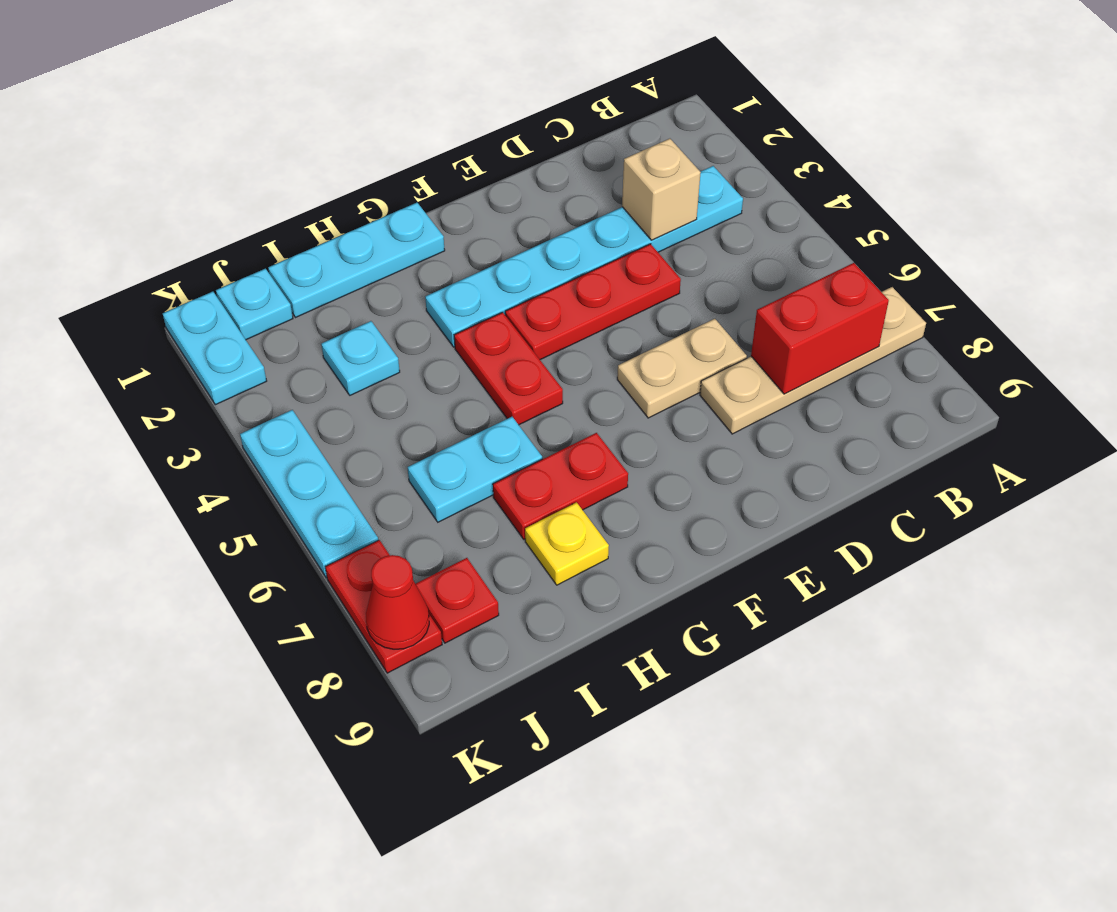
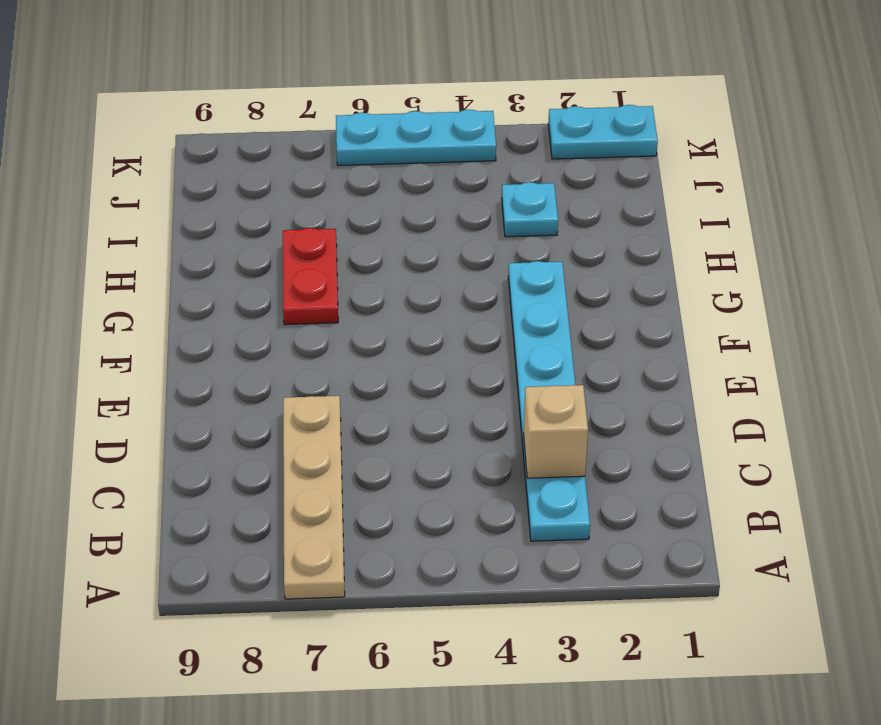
none -> red plate D4:F4 level 1
none -> tan plate D6:E6 level 1
none -> cyan plate G1:I1 level 1

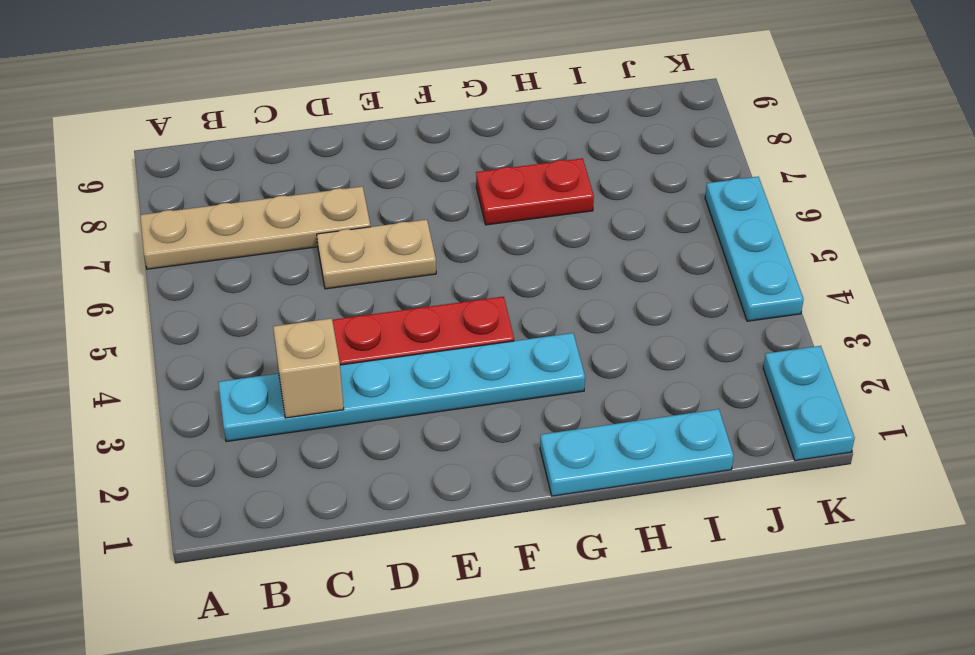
none -> red plate G4:G5 level 1
none -> cyan plate H6:I6 level 1
none -> yellow plate H8 level 1

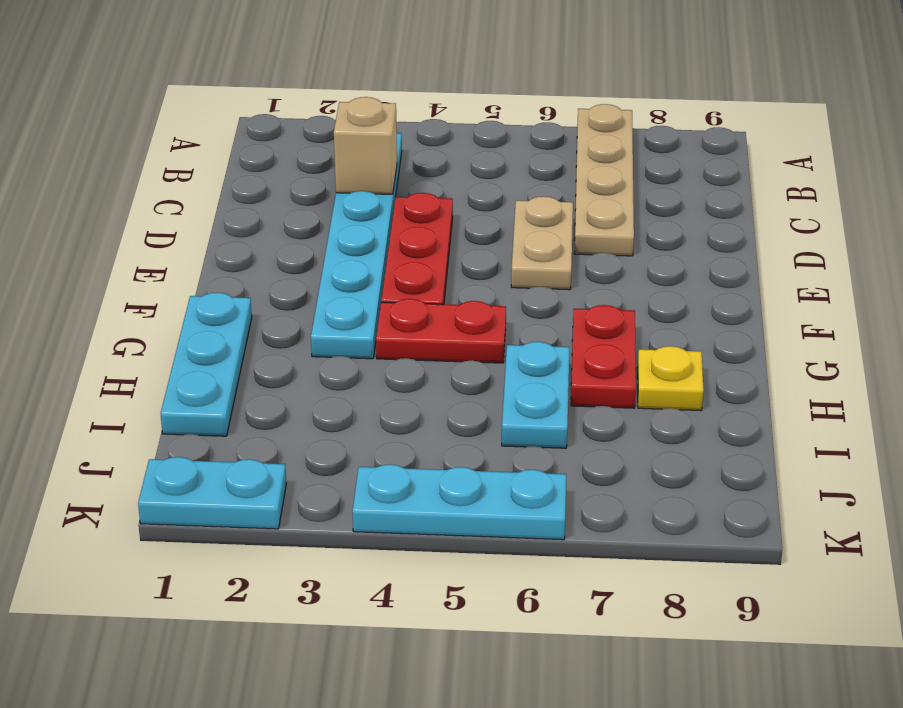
none -> cyan plate I3 level 1
none -> cyan plate J1 level 1
none -> red plate J8 level 1

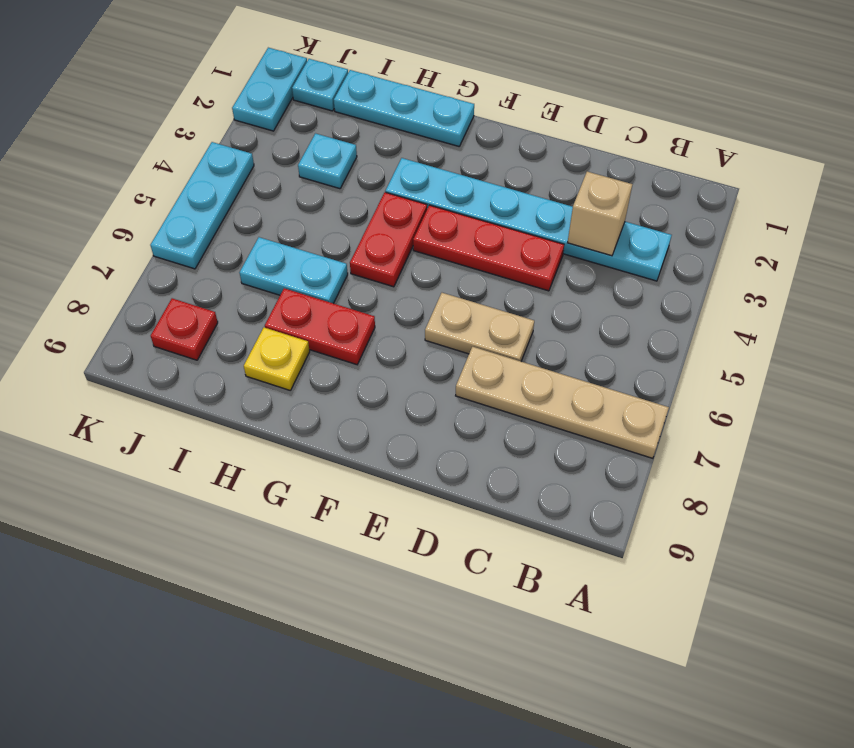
none -> red plate K7:K8 level 1
none -> red brick B7:C7 level 2
none -> red cone K8 level 2

